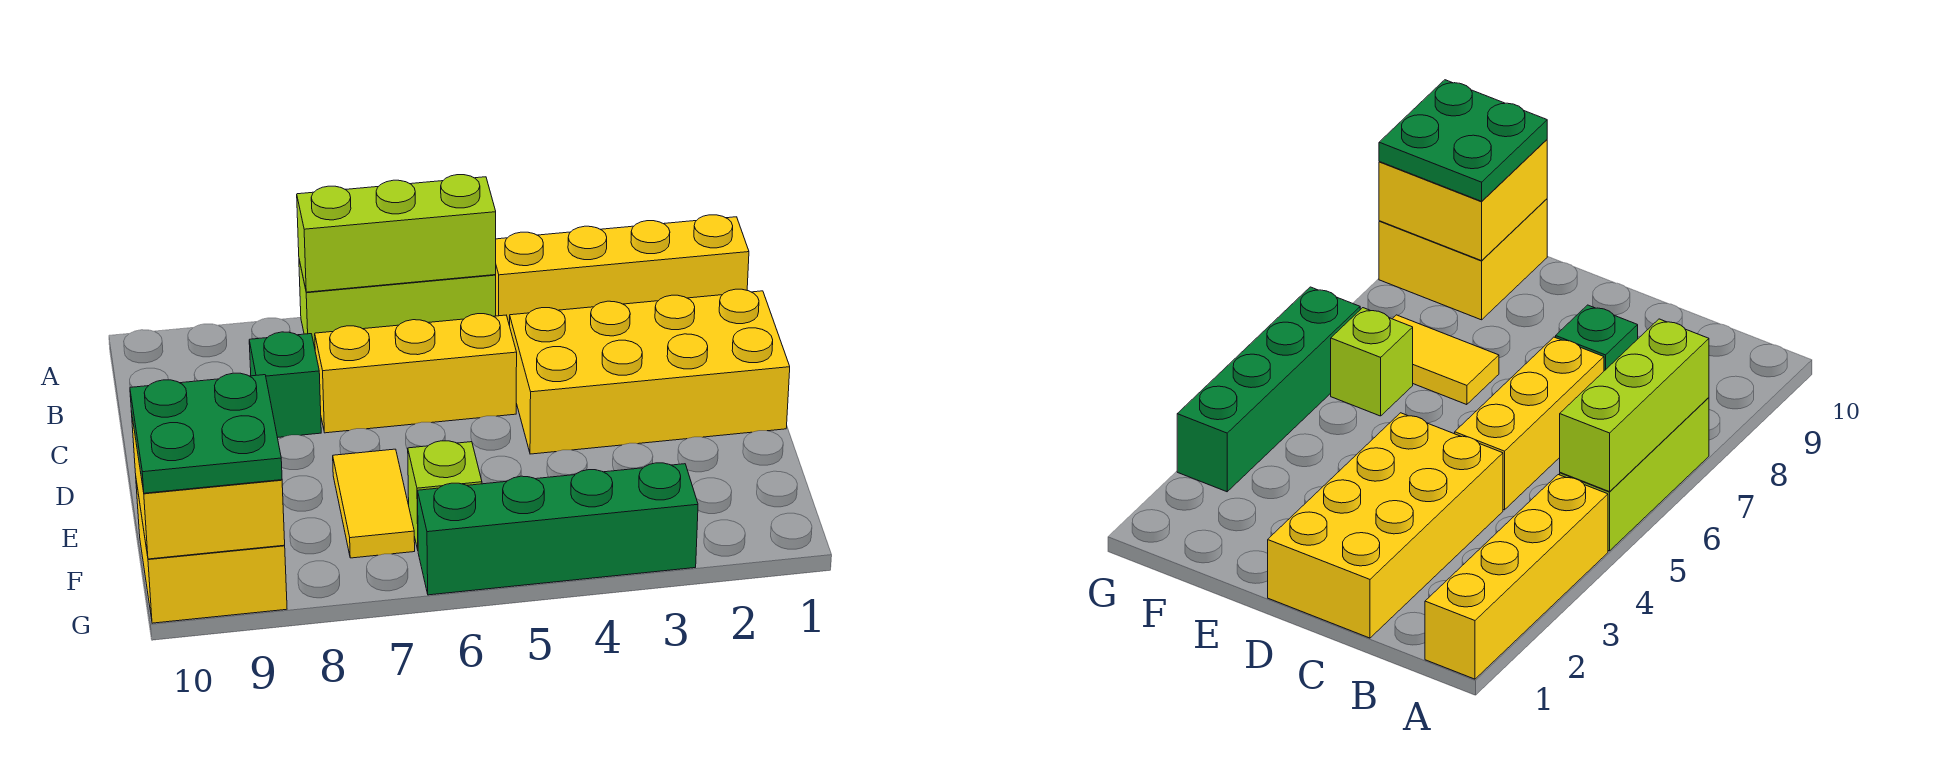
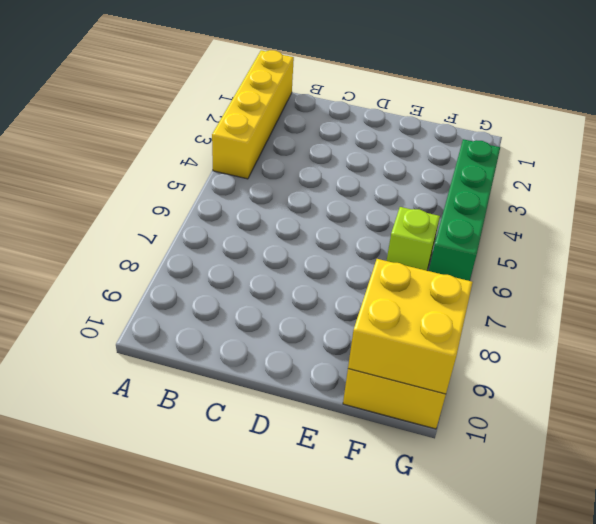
none -> lime brick A5:A7 level 1
none -> yellow brick C1:D4 level 1
none -> yellow brick C5:C7 level 1

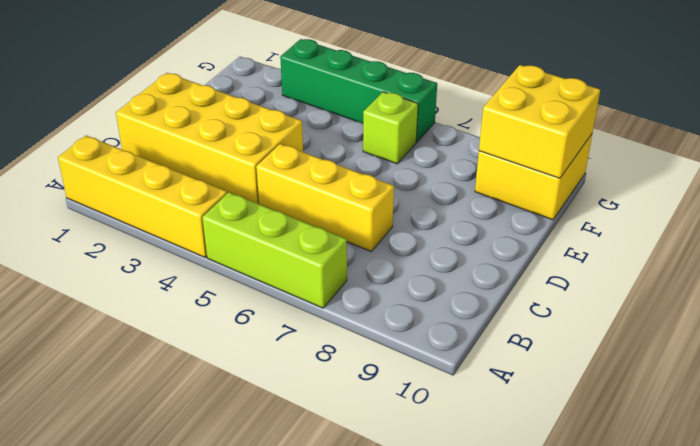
none -> green brick C8 level 1
none -> yellow tile E7:F7 level 1
none -> lime brick A5:A7 level 2

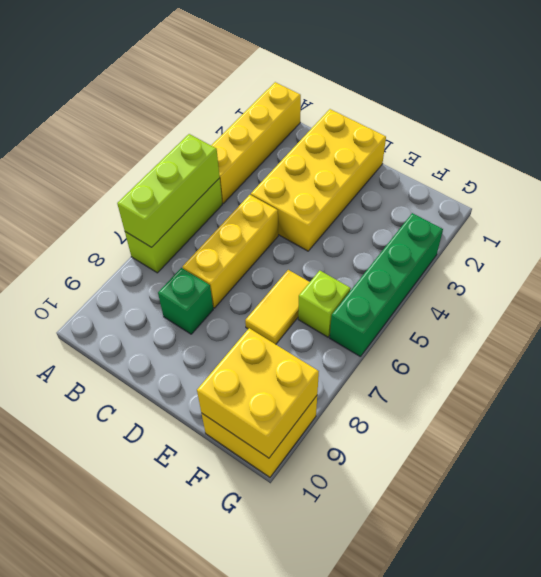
yellow tile E6:E7 level 1 -> yellow tile E7:F7 level 1
none -> green plate F9:G10 level 3

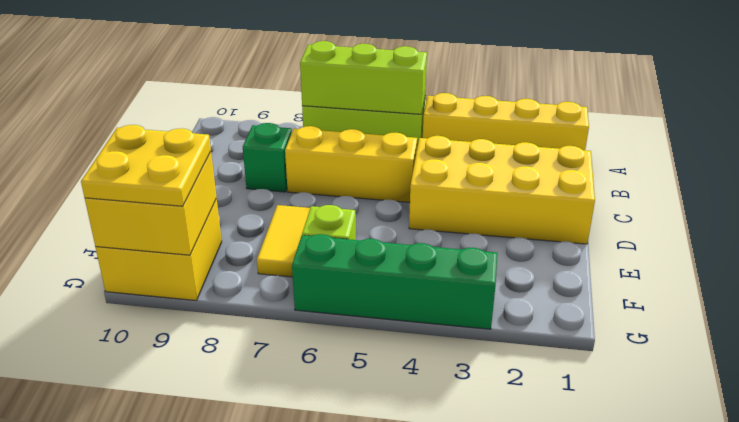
yellow plate F9:G10 level 3 -> green plate F9:G10 level 3

